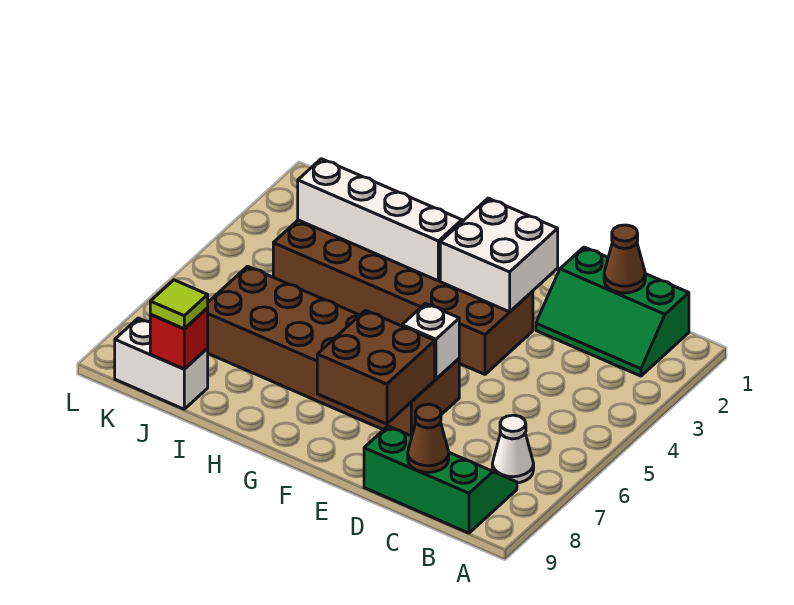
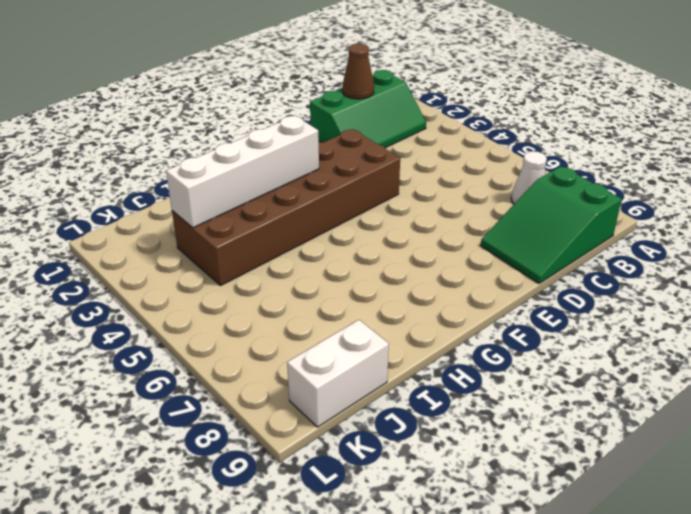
green slope B8:D9 level 1 top B -> green slope B8:D9 level 1 top 9
none -> brown brick E6:J7 level 1
none -> brown cone C9 level 2
none -> white brick E2:F3 level 2

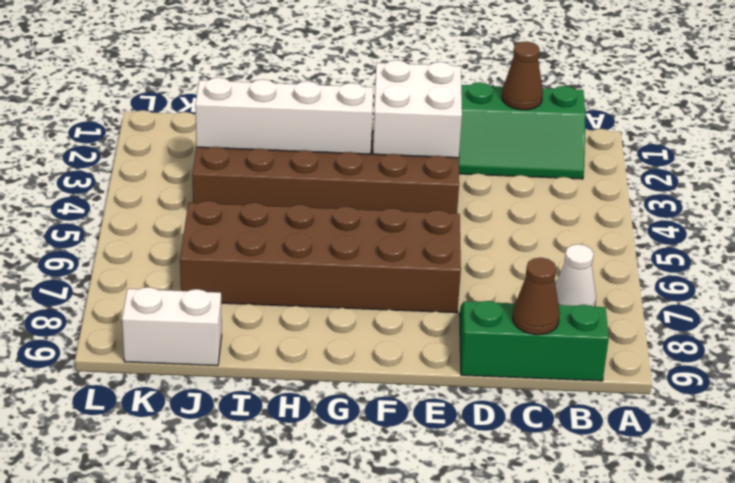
none -> white brick E6 level 2
none -> brown brick E7:F8 level 2
none -> red brick J9 level 2

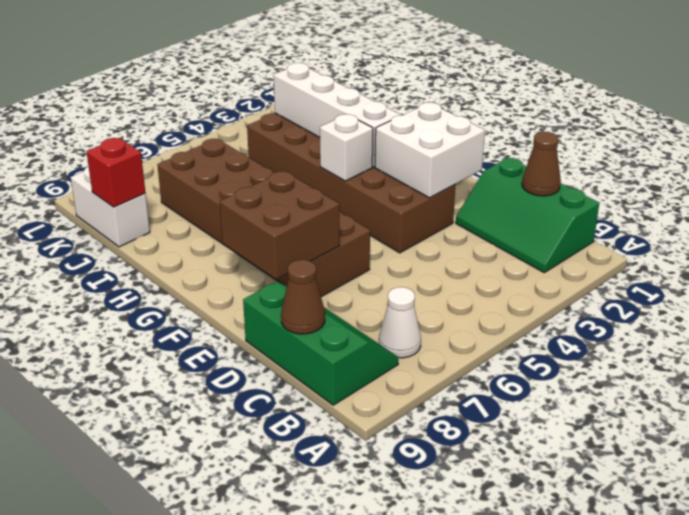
white brick G4 level 2 -> white brick E6 level 2
none -> lime tile J9 level 3

